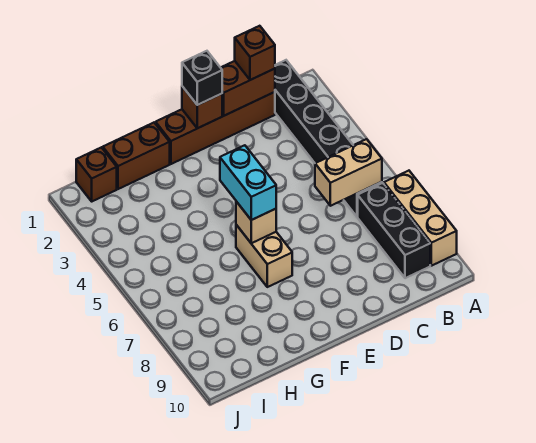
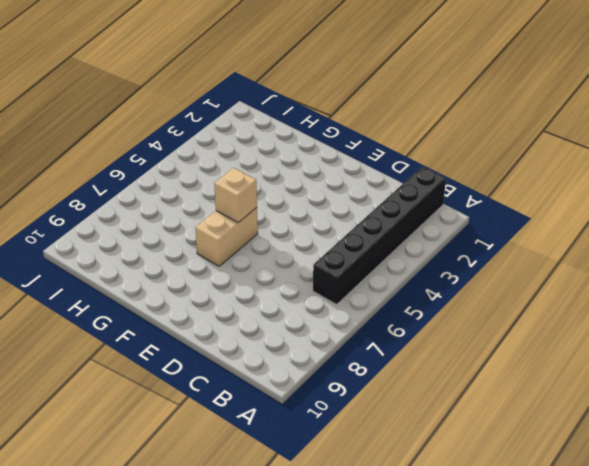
none -> tan brick A7:A9 level 1
none -> black brick B7:B9 level 1
none -> brown brick C1:F1 level 1

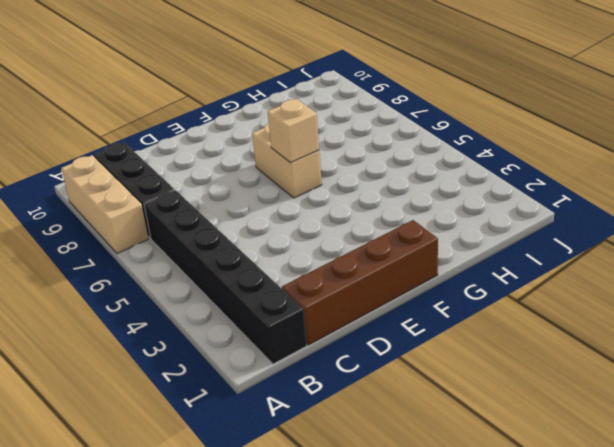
none -> brown brick G1:H1 level 1
none -> brown brick I1 level 1
none -> tan brick B6:C6 level 2

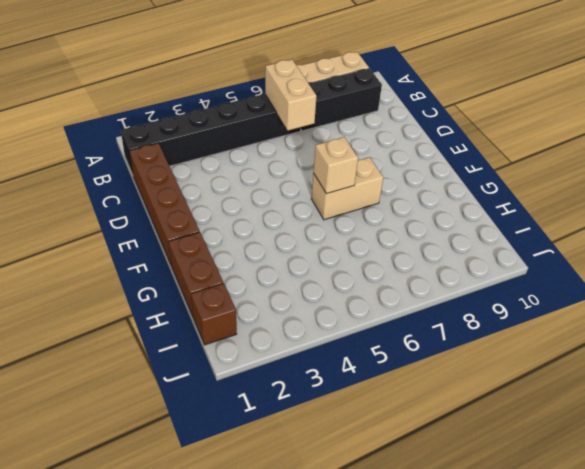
none -> brown brick C1:D1 level 2
none -> brown brick E1 level 2
none -> brown brick C1 level 3

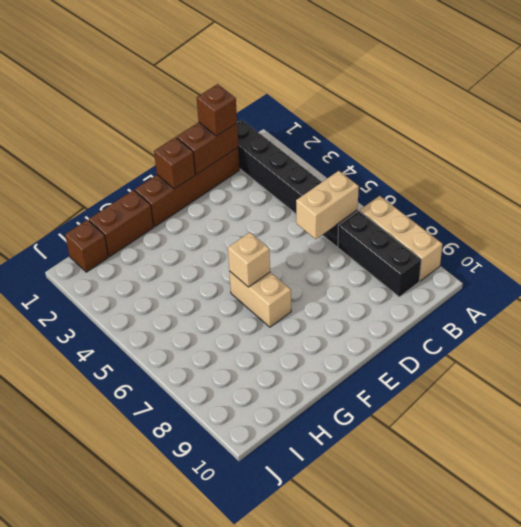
none -> black brick E1 level 3
none -> cyan brick F5:F6 level 3

